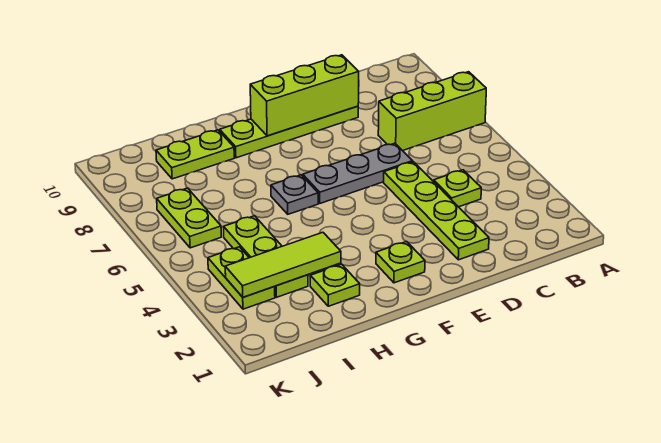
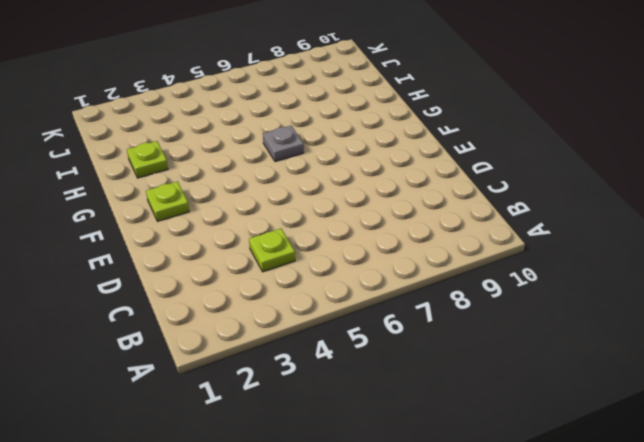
none -> lime brick A7:C7 level 1
none -> lime plate D2:D5 level 1
none -> grey plate D6:F6 level 1

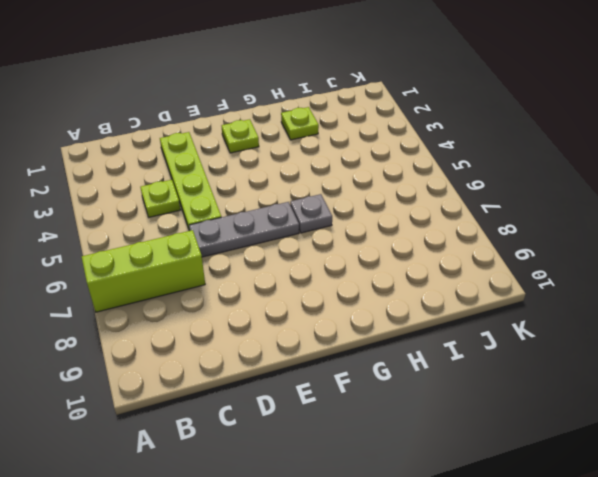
none -> lime plate D9:G9 level 1
none -> lime plate H9:I9 level 1
none -> lime plate I3:I5 level 1

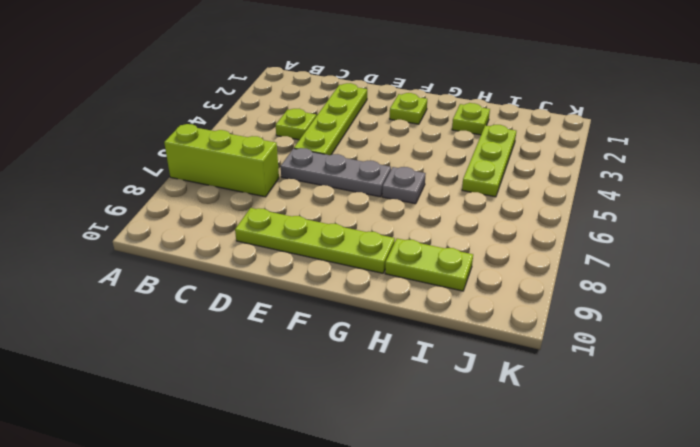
none -> lime plate J3:J4 level 1
none -> lime plate J6:J7 level 1
none -> lime brick D9:F9 level 2

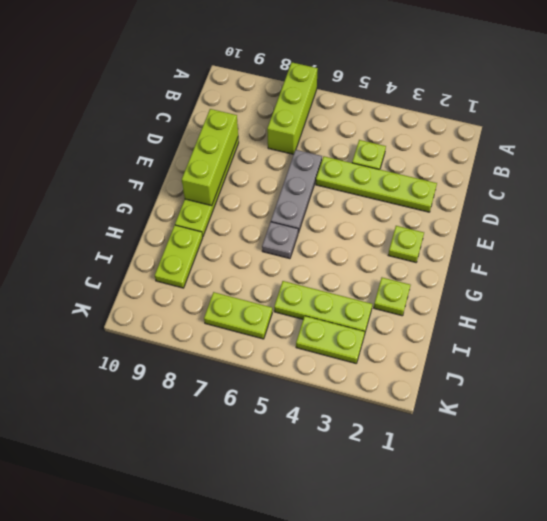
none -> lime tile H3:J3 level 2

